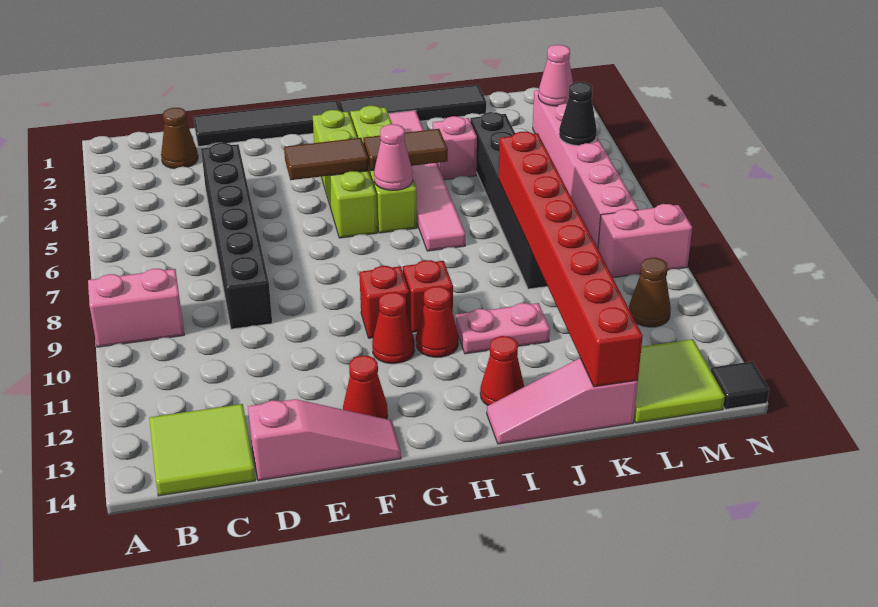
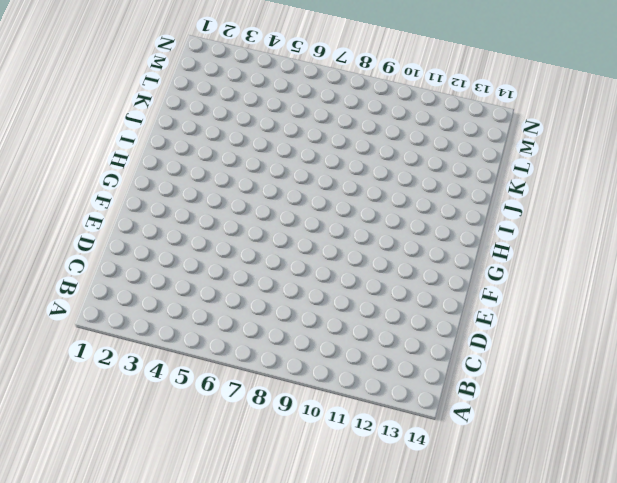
none -> pink brick A9:B9 level 1
none -> lime tile B13:C14 level 1
none -> brown cone C2 level 1
none -> black tile D1:G1 level 1

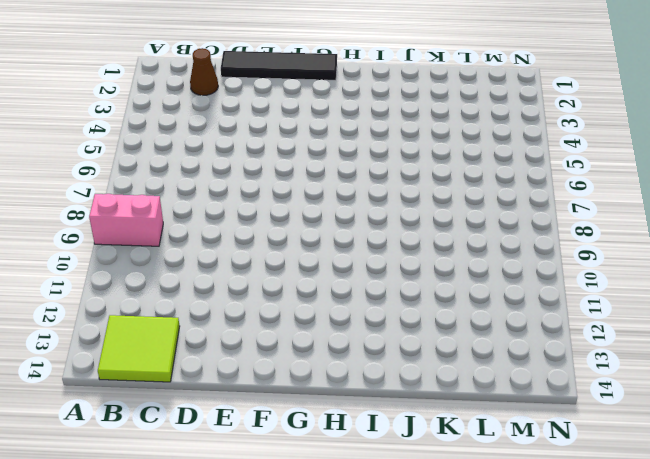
none -> black brick D4:D9 level 1
none -> pink slope D14:F14 level 1 top D
none -> red cone F13 level 1
none -> lime brick G3:G6 level 1

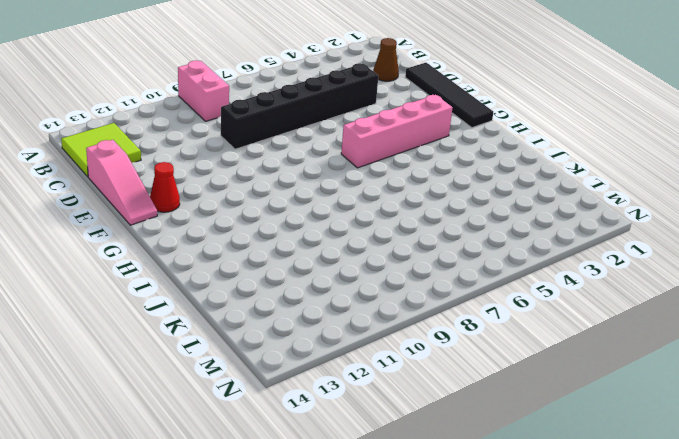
pink brick G3:G6 level 1 -> lime brick G3:G6 level 1
none -> red brick G10 level 1
none -> red cone G11 level 1
none -> black tile H1:K1 level 1
none -> lime brick H3:H6 level 1

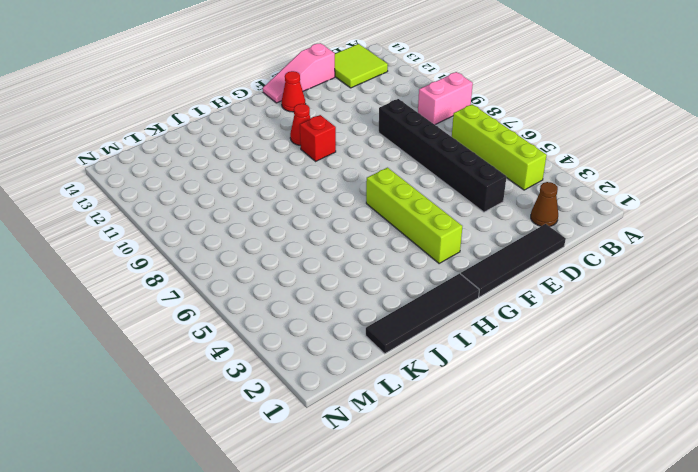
lime brick B4:B7 level 1 -> lime brick H3:H6 level 1
none -> red brick H10 level 1
none -> red cone H11 level 1
none -> pink tile I2:I7 level 1
none -> pink plate I11:J11 level 1

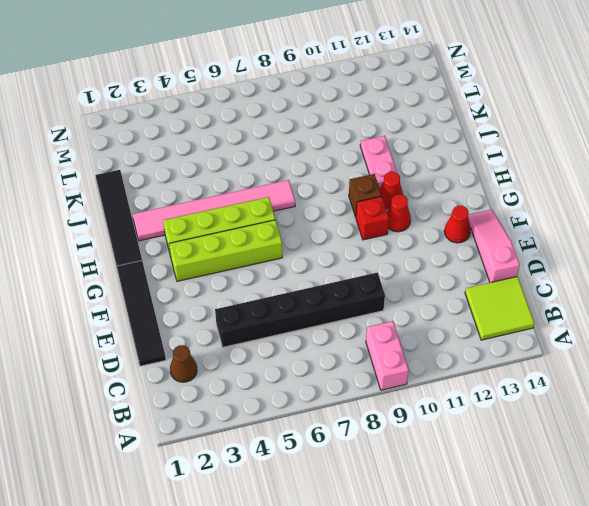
brown brick H10 level 1 -> red brick H10 level 1
none -> red cone I13 level 1
none -> pink slope I14:K14 level 1 top K
none -> pink brick J4 level 1
none -> black brick K4:K9 level 1

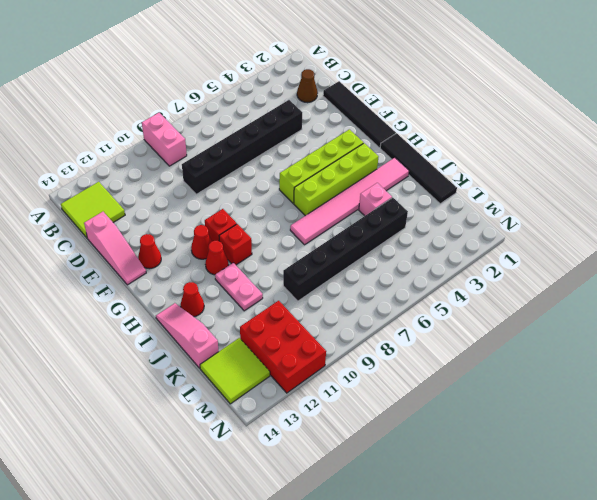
red brick L11:N12 level 1 -> brown cone M11 level 1
none -> pink brick M3:M8 level 1
none -> pink brick M9:N9 level 1
none -> black tile N14 level 1
none -> brown tile F5:G5 level 2

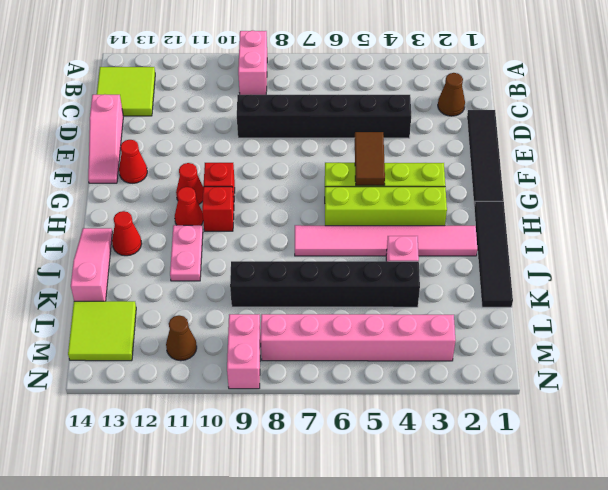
none -> black tile N14 level 1
none -> brown tile H5:I5 level 2
none -> pink cone H6 level 2
none -> red brick K7:K14 level 2

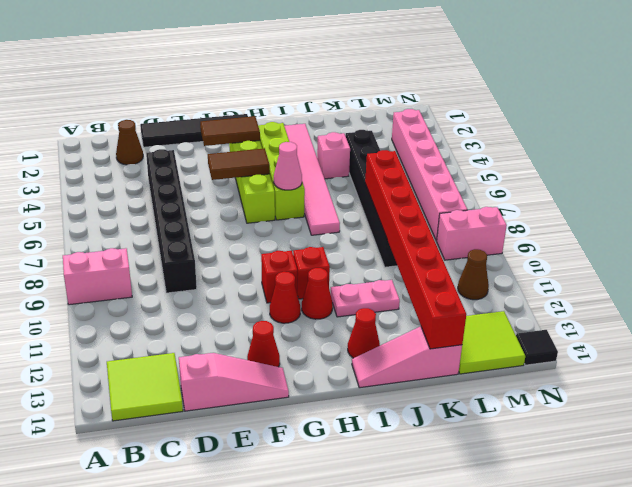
brown tile F3:G3 level 2 -> brown tile H5:I5 level 2
none -> black tile H1:K1 level 1
none -> pink cone M3 level 2
none -> black cone M5 level 2

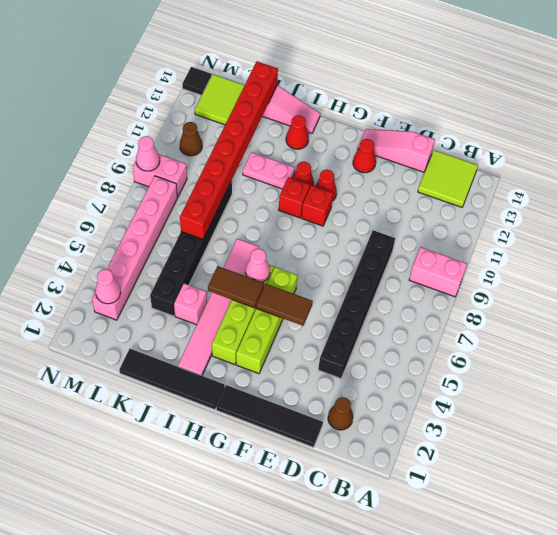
pink cone N9 level 2 -> none
none -> black cone M5 level 2

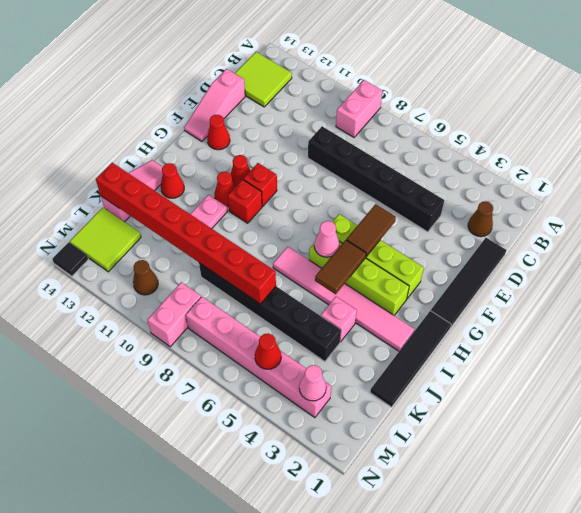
red cone M5 level 2 -> black cone M5 level 2

